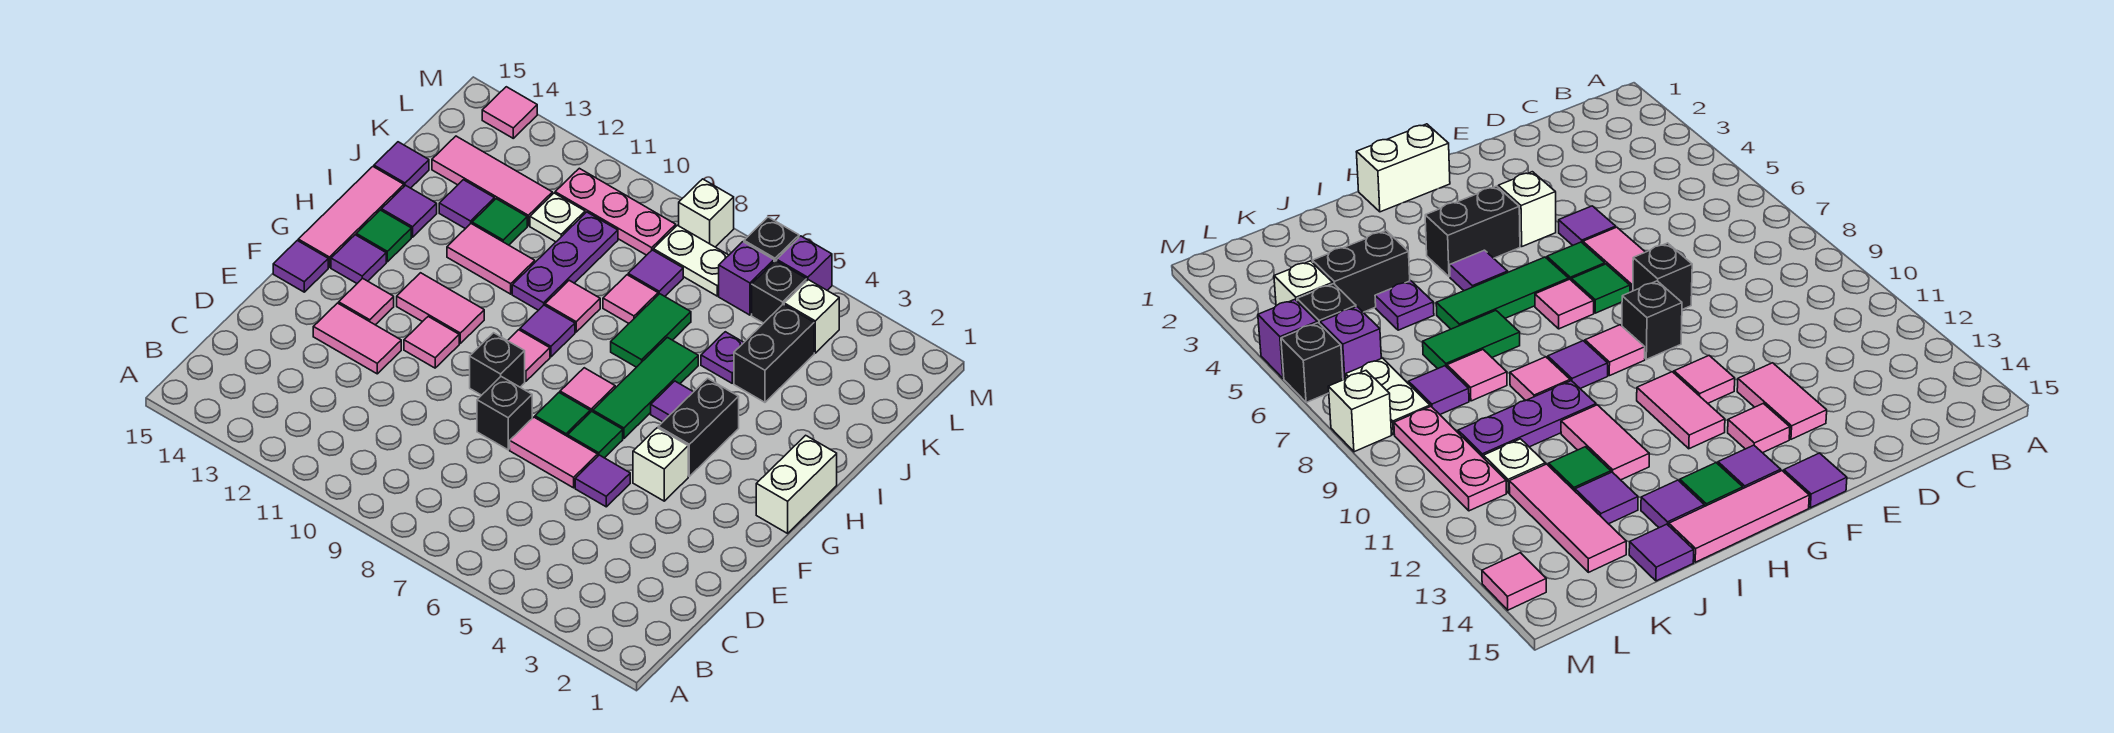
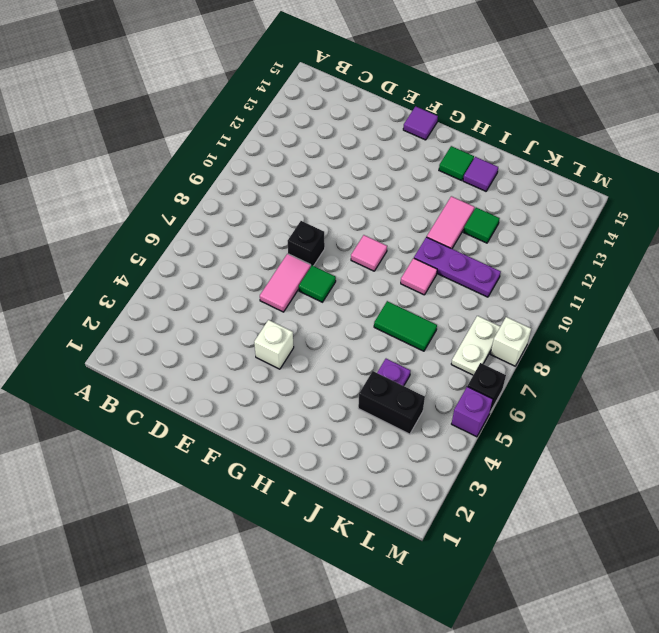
none -> purple tile E5 level 1
none -> pink tile E12:E13 level 1
none -> green tile F6 level 1
none -> black brick F9 level 1

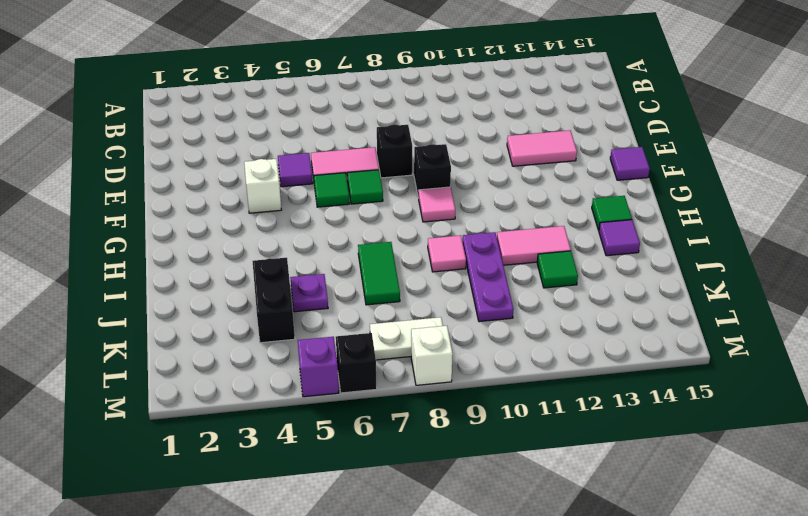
none -> pink tile F11 level 1
none -> pink tile F13 level 1
none -> white brick G1:H1 level 1
none -> black brick G4:H4 level 1

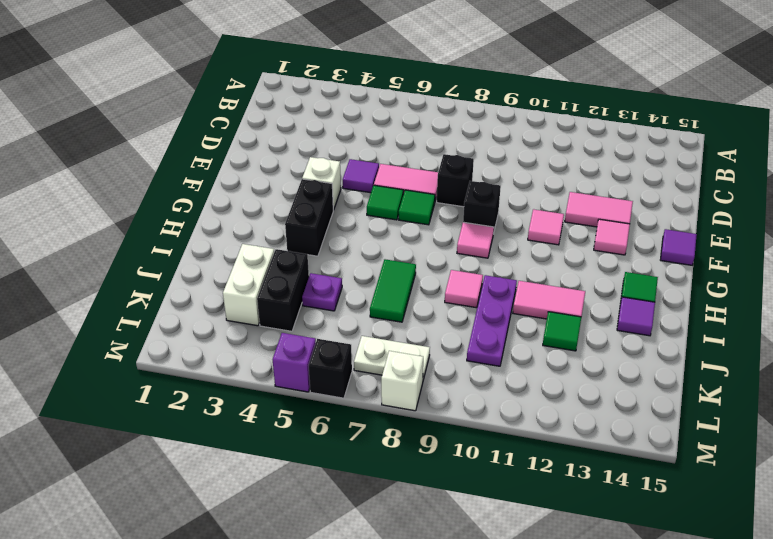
white brick J3:K3 level 1 -> white brick G1:H1 level 1
none -> green tile G6:I6 level 1
none -> pink tile G7 level 1
none -> pink tile G11:G12 level 1
none -> purple tile G14 level 1

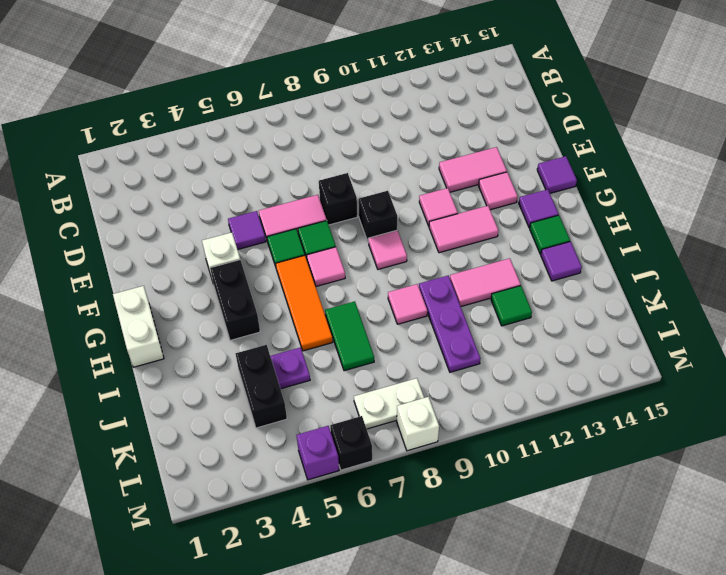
orange tile G6:I6 level 1 -> green tile G6:I6 level 1
none -> pink tile G15:I15 level 1
none -> purple tile H5 level 1
none -> purple tile H9 level 1
none -> pink tile J8 level 1

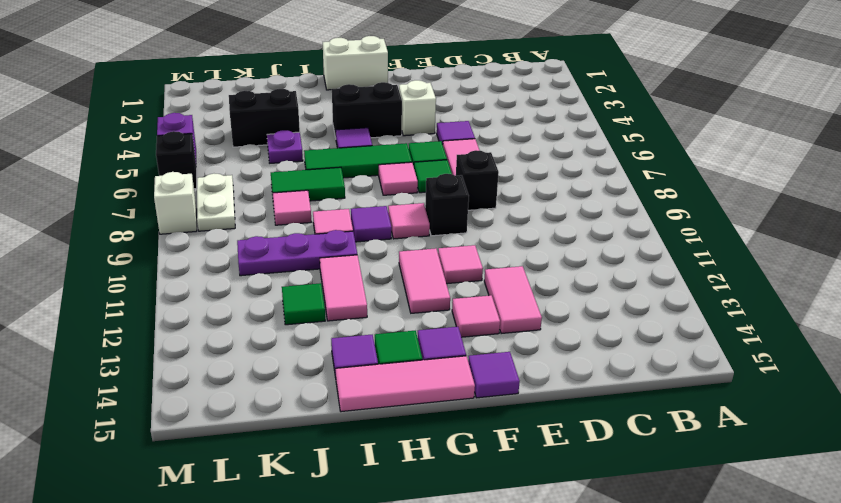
none -> purple tile J13 level 1
none -> purple tile J15 level 1
none -> purple tile K8 level 1
none -> white plate K11 level 1

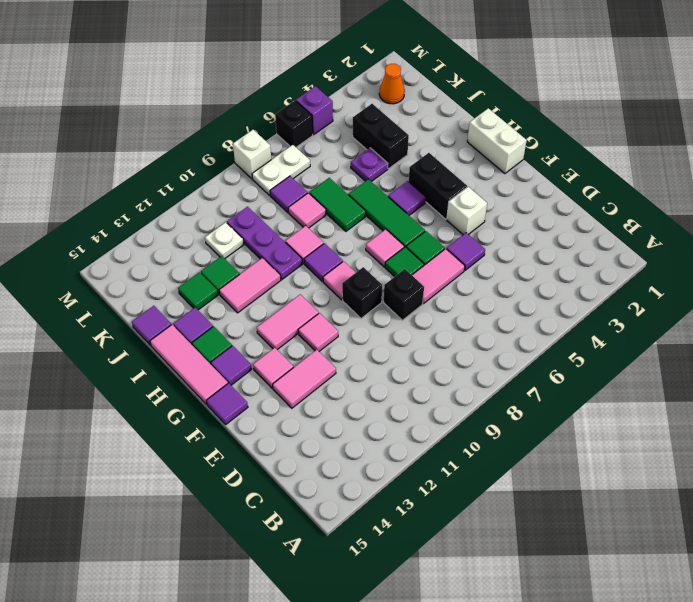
green tile J13 level 1 -> purple tile J13 level 1
orange cone L2 level 1 -> none
none -> pink tile K12:K14 level 1
none -> white brick L4 level 1
none -> black brick L5 level 1
none -> purple brick L6 level 1

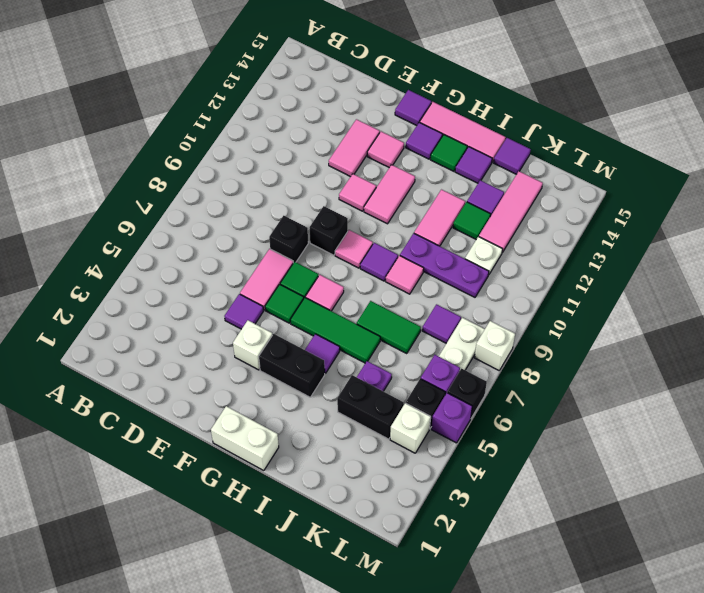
none -> pink tile J8 level 1
none -> pink plate L9:L11 level 1
none -> pink tile M14 level 1

